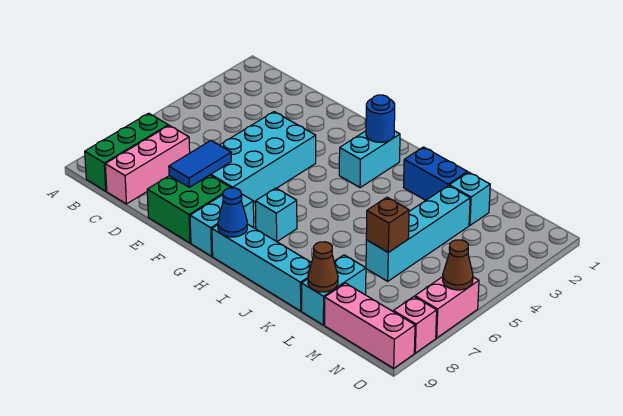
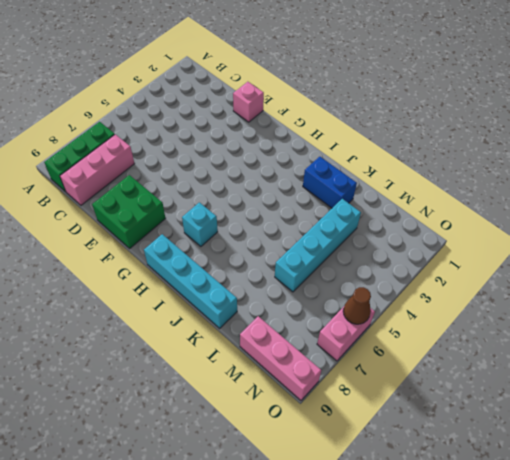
pink brick E1 level 1 -> pink brick O8 level 1
none -> cyan brick E4:F7 level 1
none -> cyan brick G8:G9 level 1
none -> cyan brick H2:H3 level 1

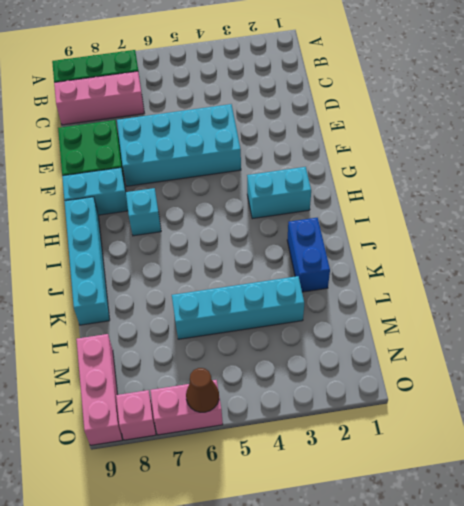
none -> cyan brick L2 level 1
none -> cyan brick L8:L9 level 1
none -> blue tile E7:E8 level 2

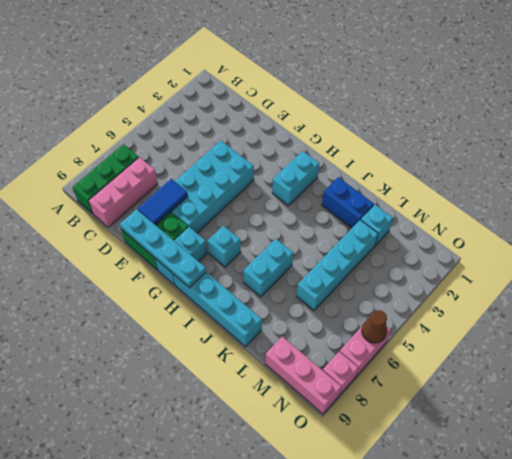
cyan plate E9:H9 level 2 -> blue cone H9 level 2
cyan brick J6:J7 level 1 -> cyan brick L8:L9 level 1
none -> blue round brick H2 level 2
none -> brown brick L6 level 2
none -> brown cone L9 level 2

